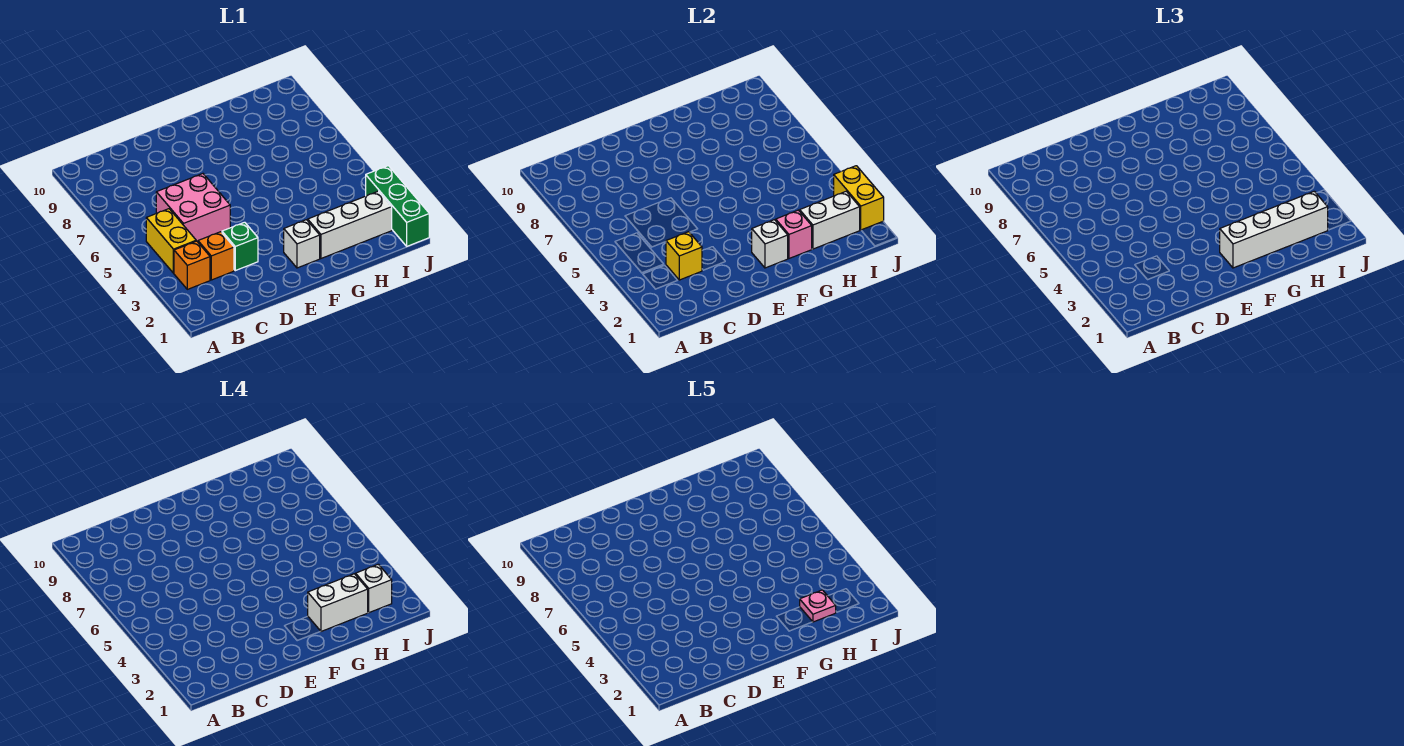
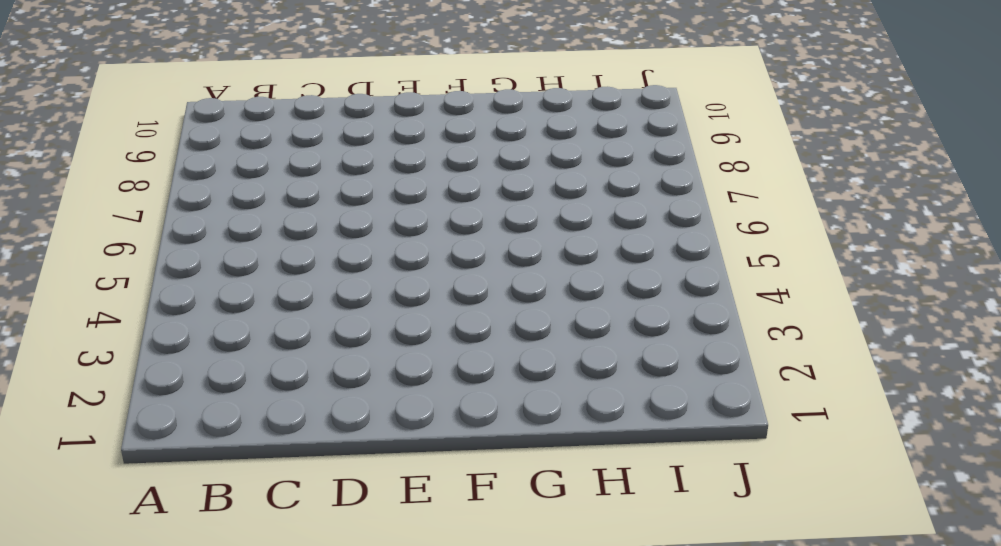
none -> orange brick B3 level 1
none -> yellow brick B4:B5 level 1
none -> orange brick C3 level 1

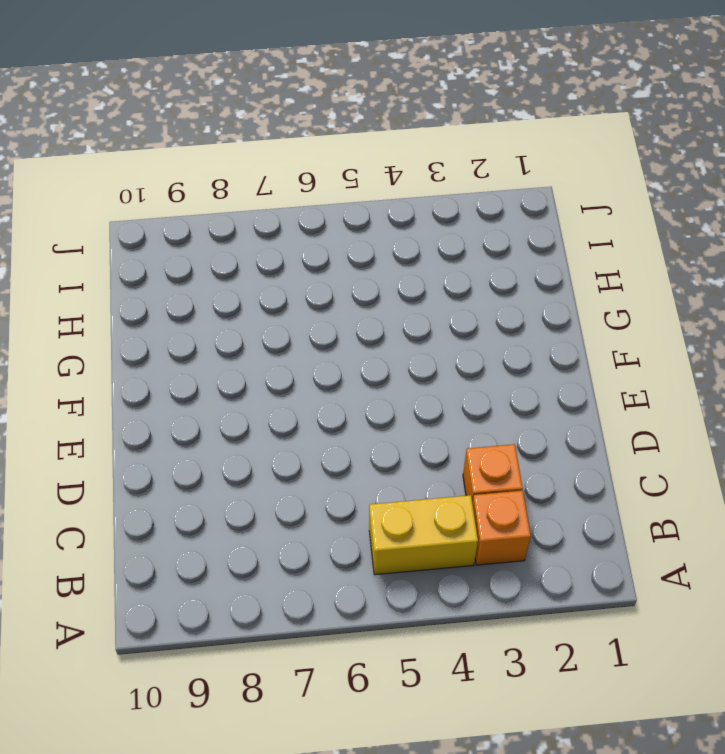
none -> pink brick C5:D6 level 1
none -> green brick D3 level 1
none -> white brick F2 level 1

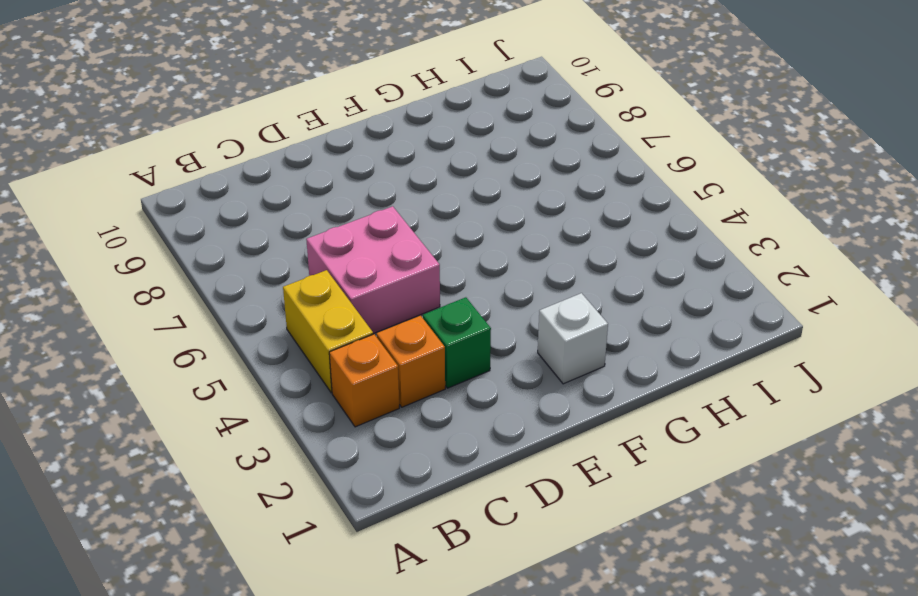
none -> white brick G2:I2 level 1
none -> green brick J1:J3 level 1
none -> yellow brick C3 level 2

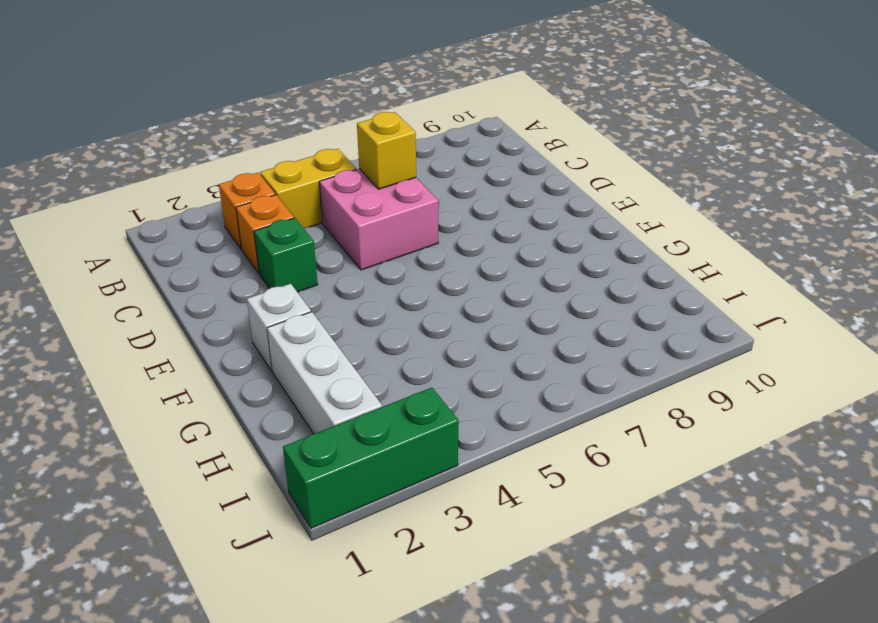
yellow brick C6 level 2 -> yellow brick C3 level 2
none -> white brick F2 level 2
none -> pink brick G2 level 2
none -> white brick H2:I2 level 2

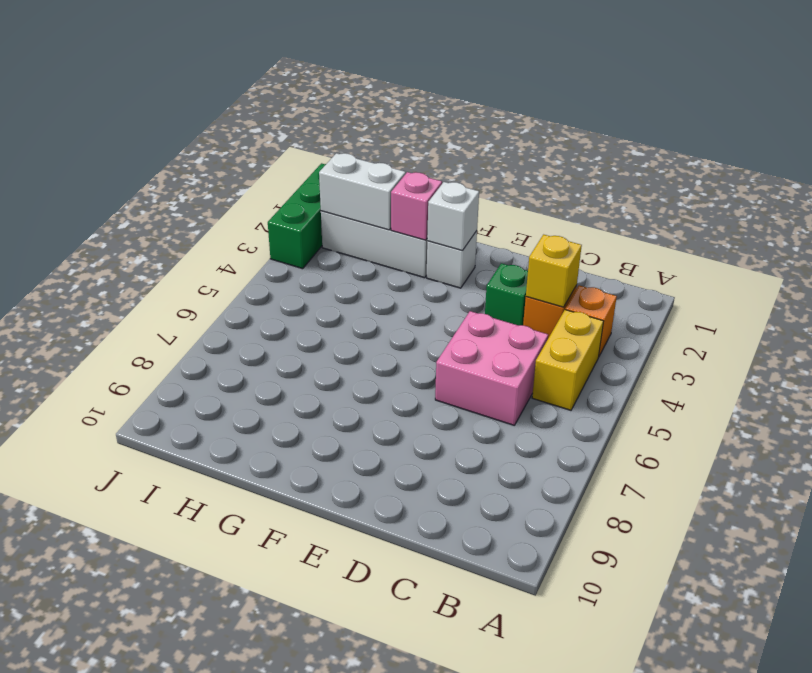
none -> yellow brick J2:J3 level 2
none -> white brick F2:I2 level 3
none -> white brick G2:H2 level 4

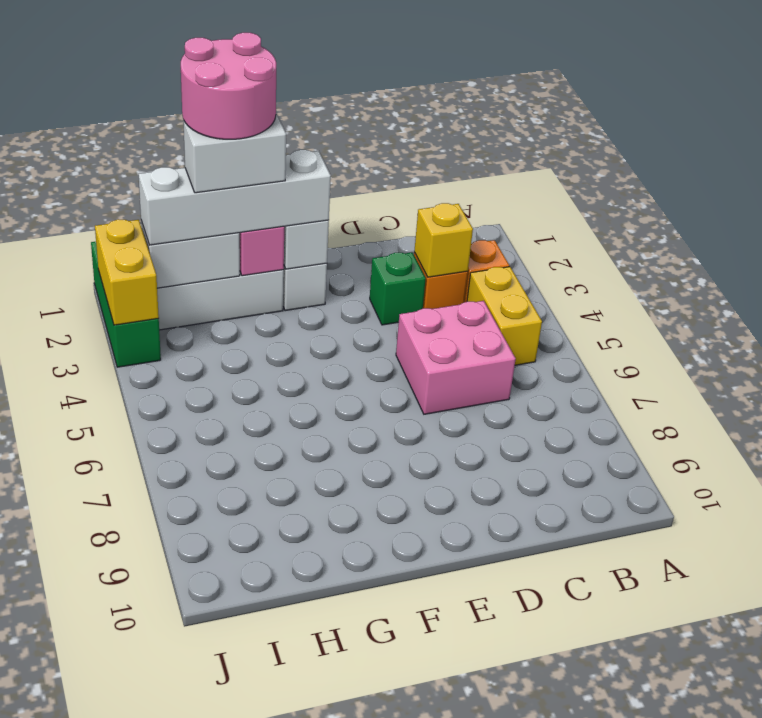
pink round brick G1:H2 level 5 -> pink plate H2 level 5
none -> white brick I2 level 4

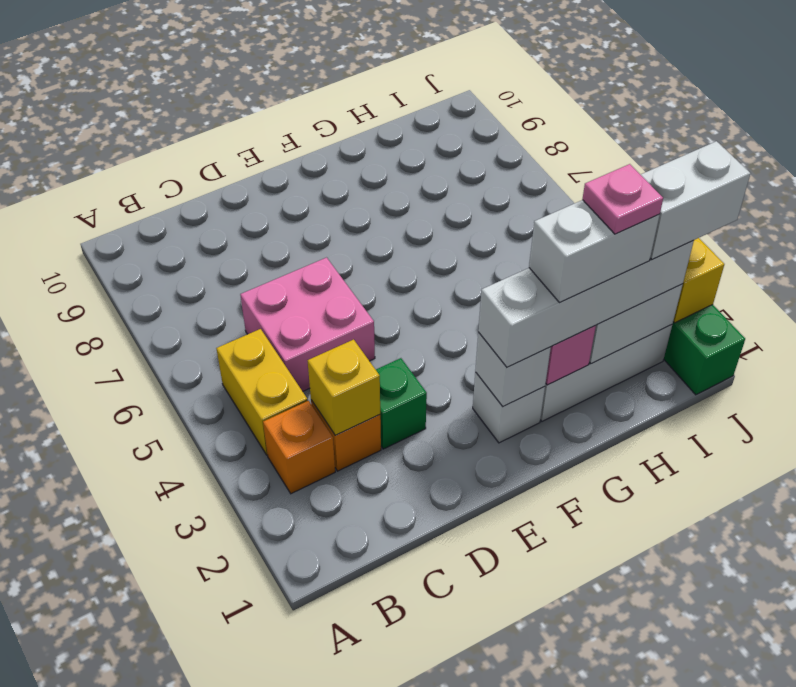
white brick I2:J2 level 4 -> white brick I2 level 4

